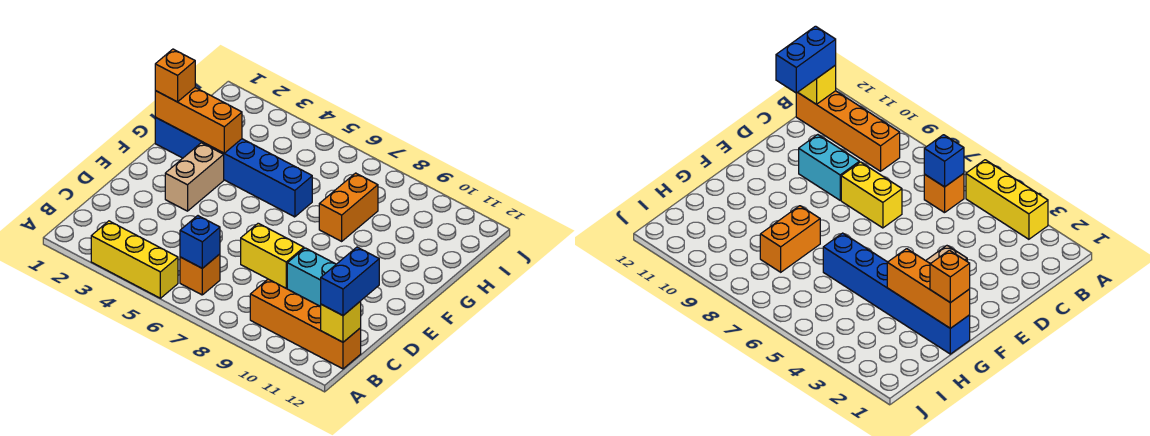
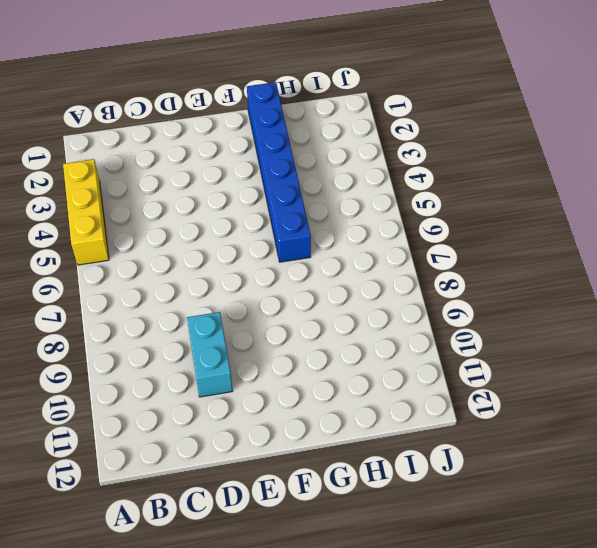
none -> orange brick B6 level 1
none -> orange brick B9:B12 level 1
none -> yellow brick D7:D8 level 1

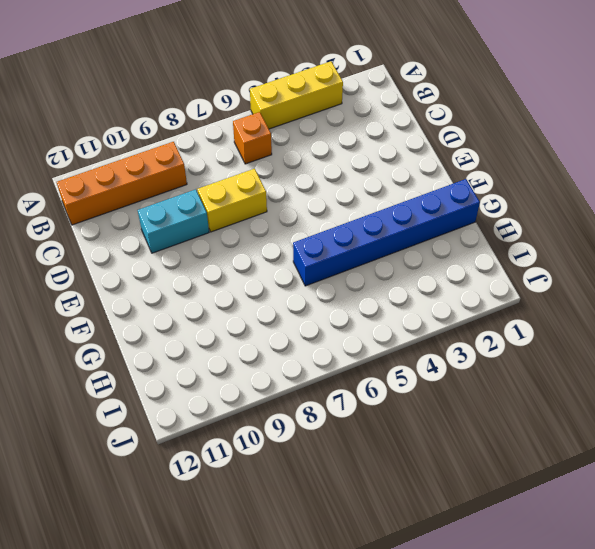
none -> tan brick E3:F3 level 1
none -> orange brick G8:H8 level 1
none -> blue brick B6 level 2

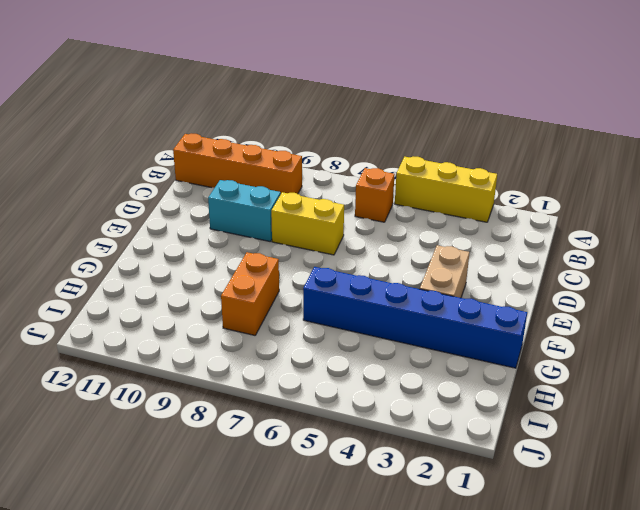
none -> blue brick B6 level 2
none -> yellow brick B12 level 2
none -> orange brick G1:G3 level 2

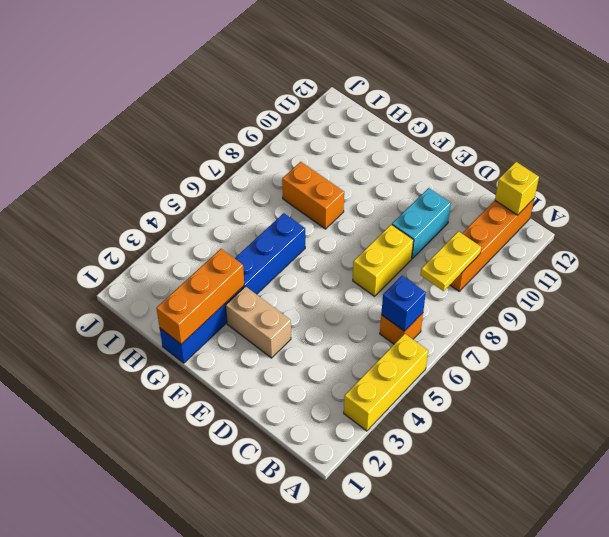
yellow plate B8:B9 level 2 -> none
none -> blue brick B12:C12 level 3
none -> orange brick G1 level 3

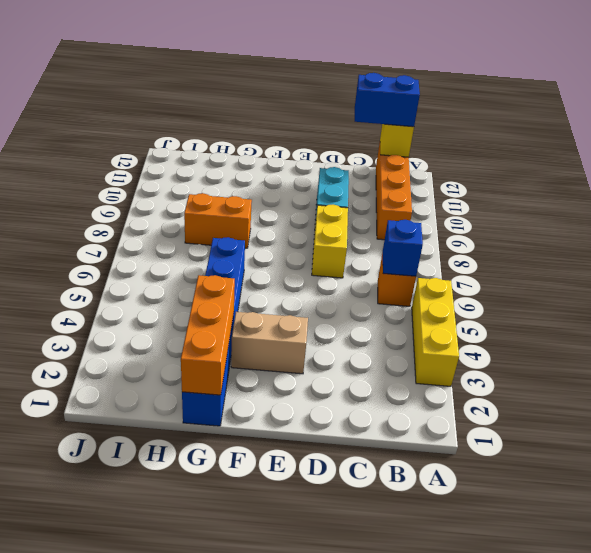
none -> orange brick G1 level 3

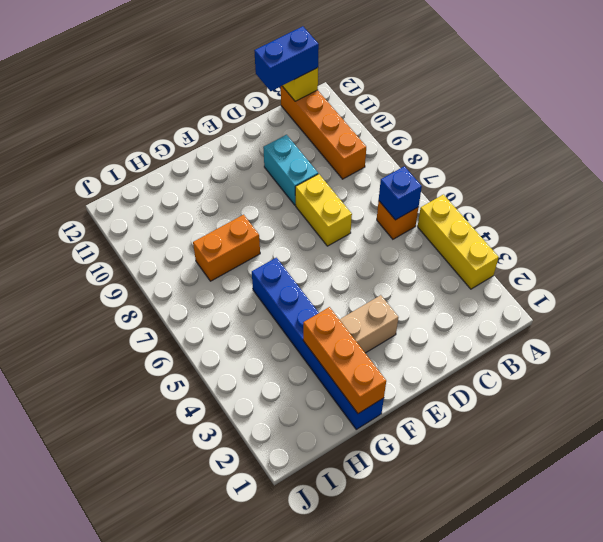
none -> orange brick G1 level 3

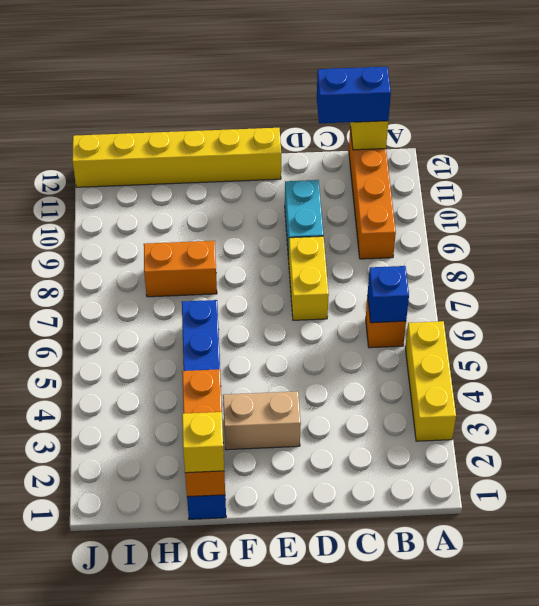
yellow brick E12:J12 level 1 -> none
yellow brick G1 level 3 -> orange brick G1 level 3

